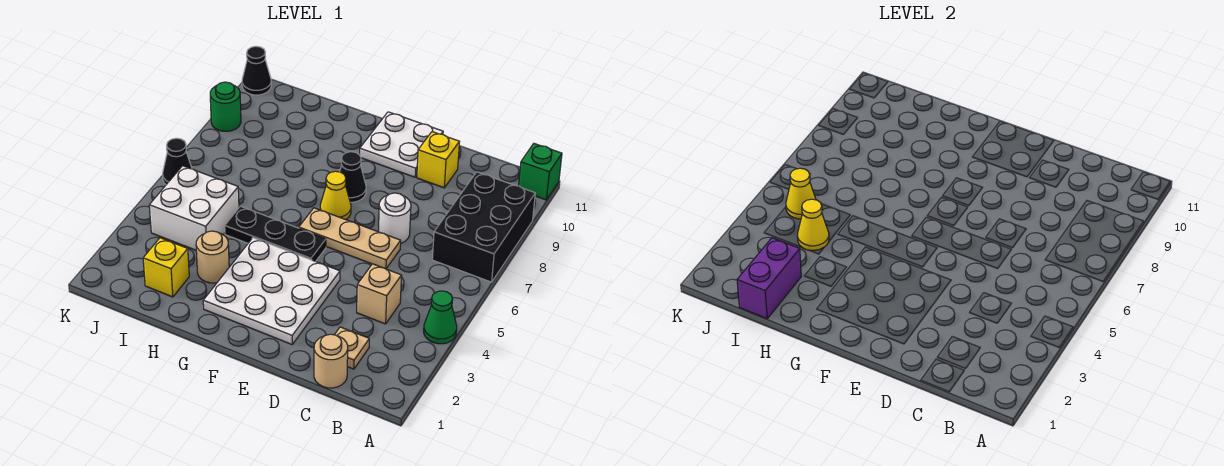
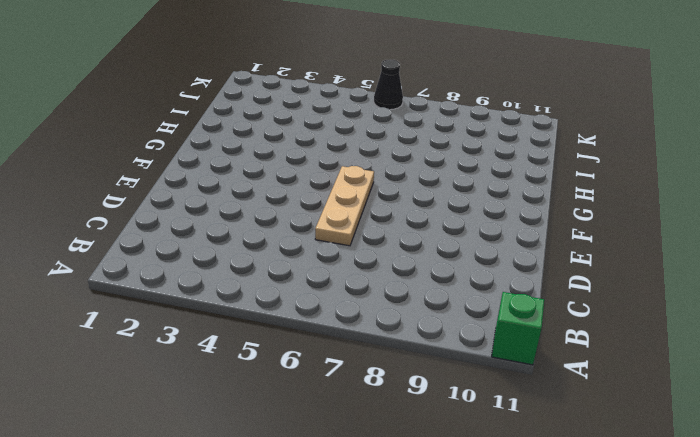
none -> green cone A4 level 1
none -> black brick A7:B9 level 1
none -> tan round brick C1 level 1

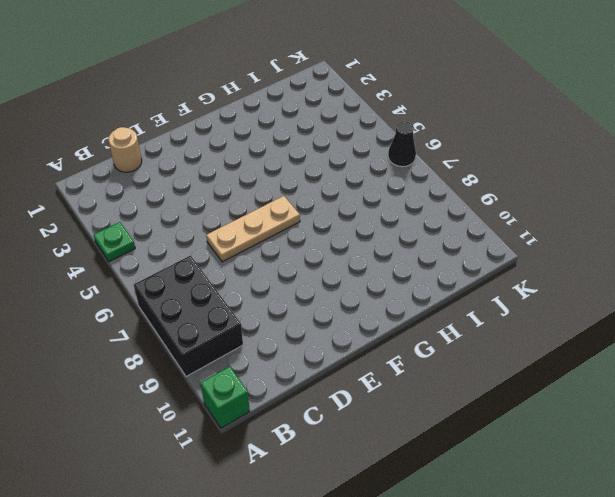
green plate A4 level 1 -> green cone A4 level 1
none -> tan plate C2 level 1
none -> tan brick C4 level 1
none -> white round brick D7 level 1

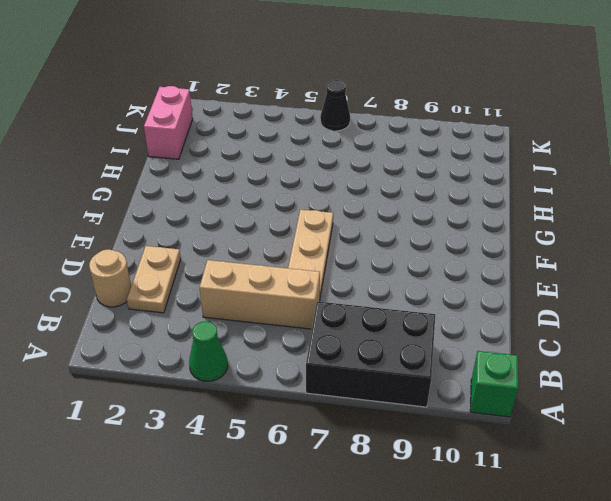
tan plate C2:D2 level 1 -> tan plate C2 level 1
tan brick C4:C6 level 1 -> tan brick C4 level 1
pink brick I1:J1 level 1 -> none
none -> white round brick D7 level 1
none -> yellow brick D10 level 1
none -> white plate E2:G4 level 1

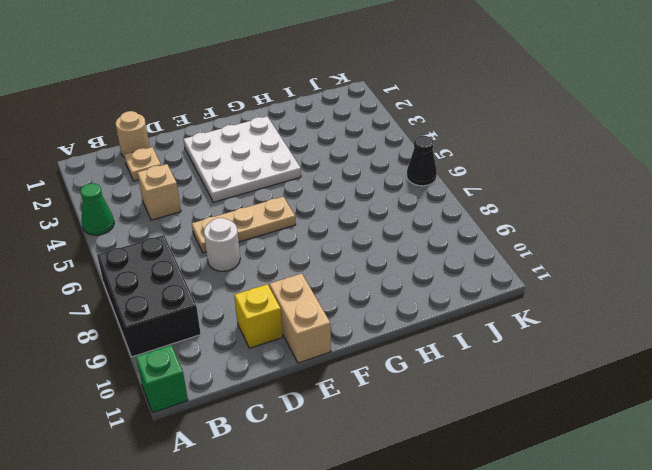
tan brick E10:E11 level 1 -> white plate E10:F11 level 1
none -> black plate F5:H5 level 1
none -> yellow cone F7 level 1
none -> black cone F8 level 1

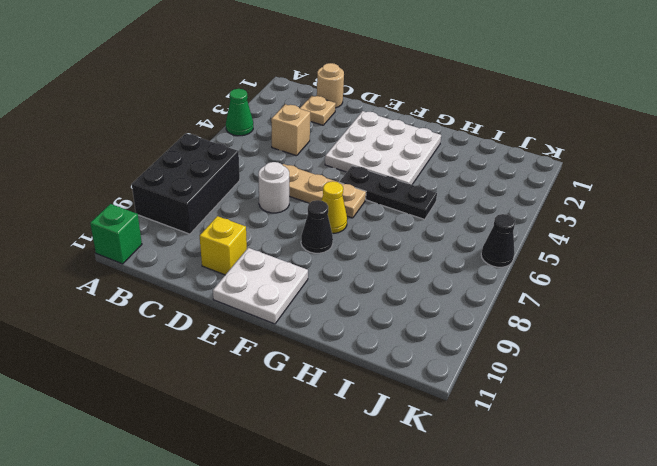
none -> tan round brick H3 level 1
none -> yellow brick I2 level 1
none -> white brick I4:J5 level 1

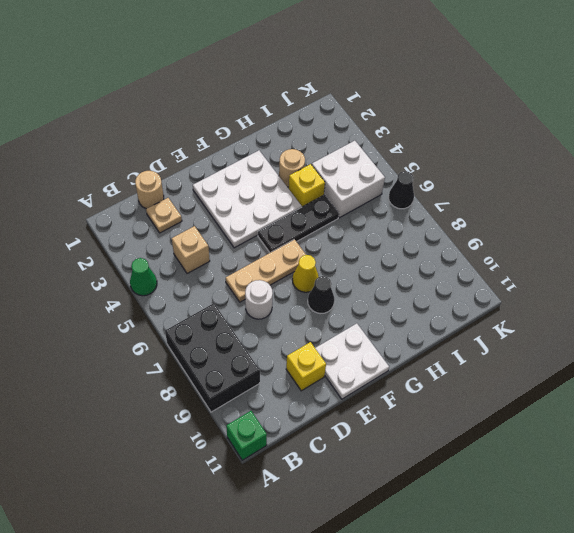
yellow brick H4 level 1 -> yellow brick I2 level 1
none -> green round brick K9 level 1
none -> black cone K11 level 1
none -> purple brick I1:I2 level 2

